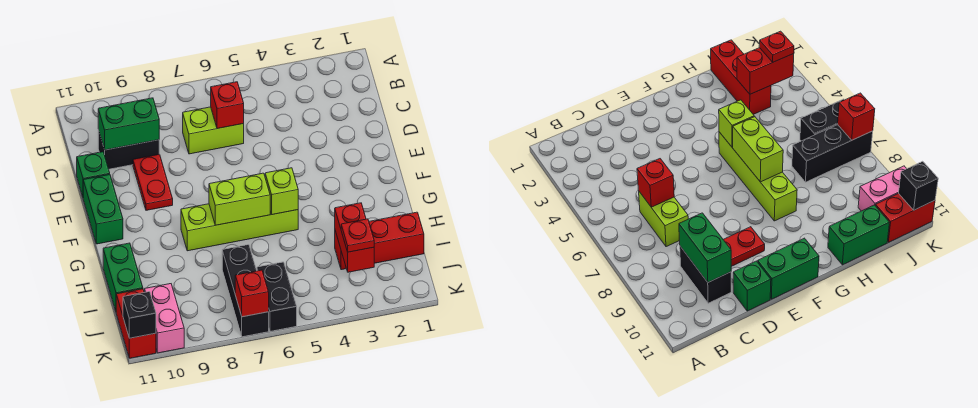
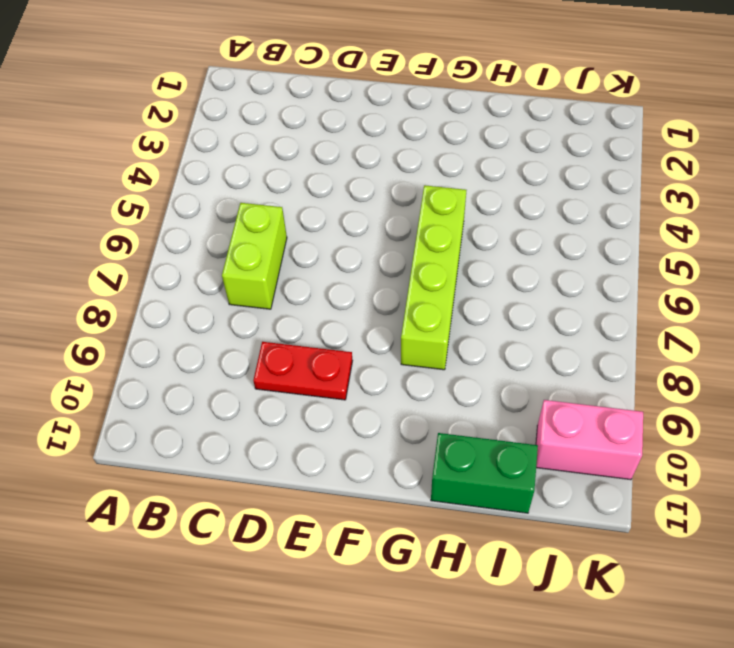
none -> black brick C9:C10 level 1
none -> green brick D11 level 1
none -> green brick E11:F11 level 1

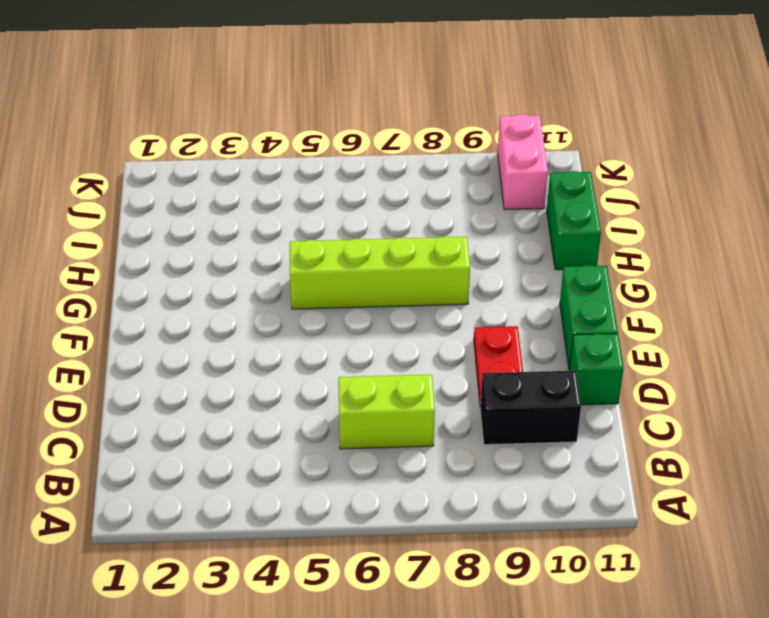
none -> red brick I1:I3 level 1
none -> black brick I7:K7 level 1
none -> black brick J6:K6 level 1

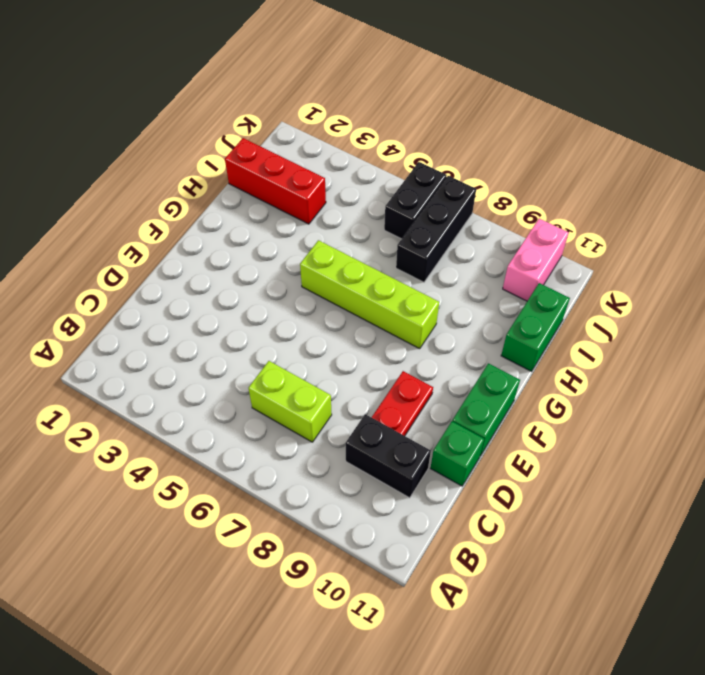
none -> red brick J11:K11 level 1
none -> red brick C6 level 2
none -> green brick C9:C10 level 2

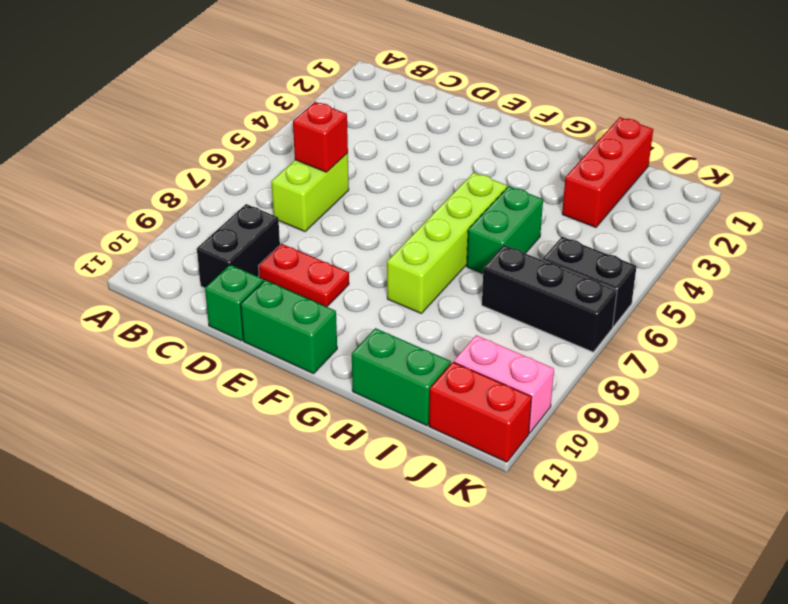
green brick H5:H6 level 1 -> green brick C9:C10 level 2
none -> lime brick G5 level 2
none -> lime brick G6:G7 level 2
none -> red brick I3:J3 level 2

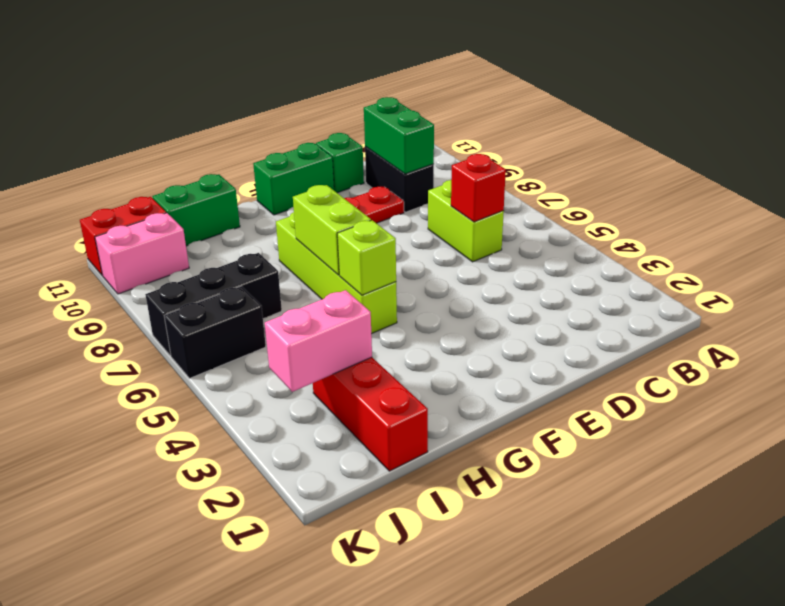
pink brick I3:J3 level 2 -> red brick I3:J3 level 2
none -> red brick K7 level 2
none -> black brick K11 level 2
none -> red plate J3 level 3

